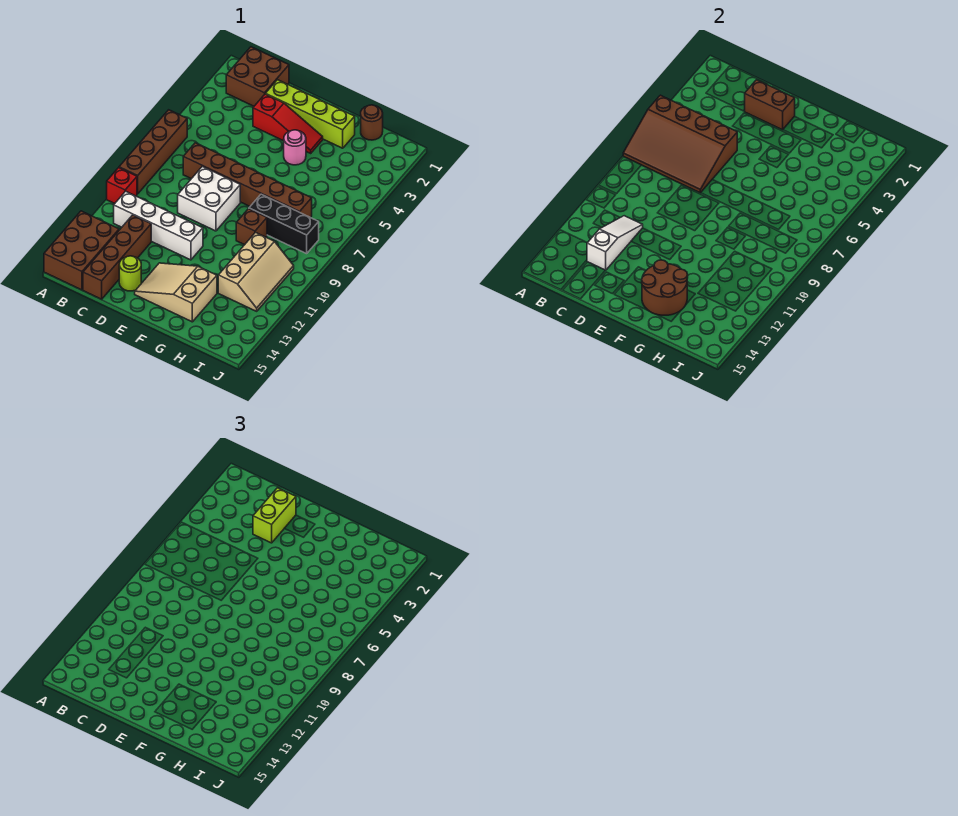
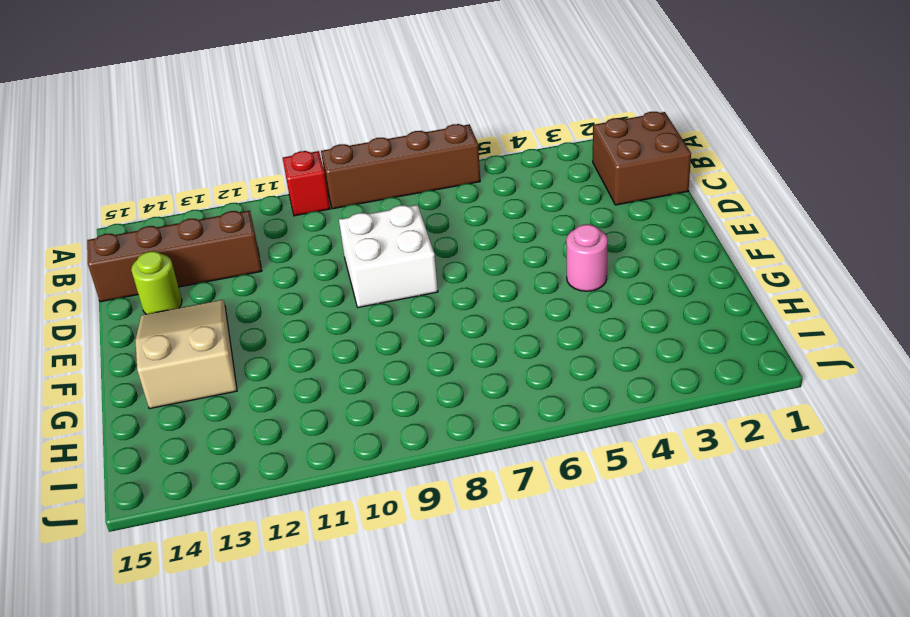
none -> brown brick A13:B15 level 1
none -> white brick B11:E11 level 1
none -> brown brick C7:H7 level 1

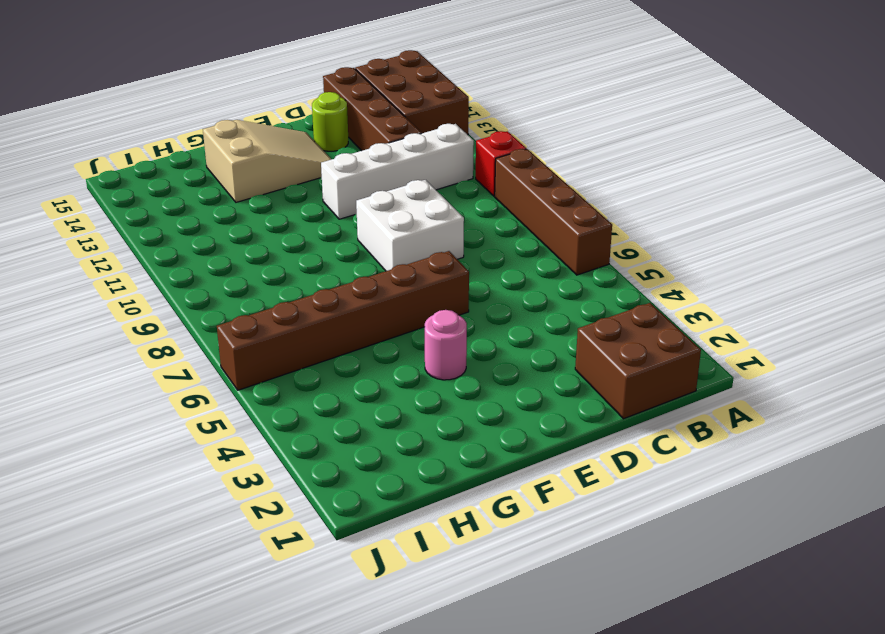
brown brick E6:J6 level 1 -> brown brick C7:H7 level 1
none -> lime brick D2:G2 level 1
none -> red slope D3:F3 level 1 top D
none -> black brick G8:I8 level 1

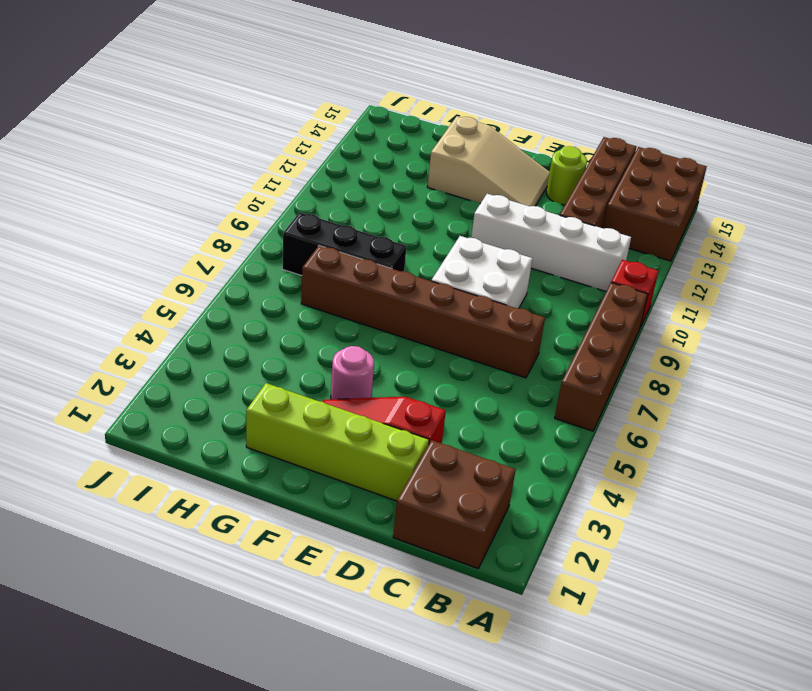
none -> brown brick G9 level 1
none -> brown round brick H1 level 1
none -> tan slope H10:I12 level 1 top H

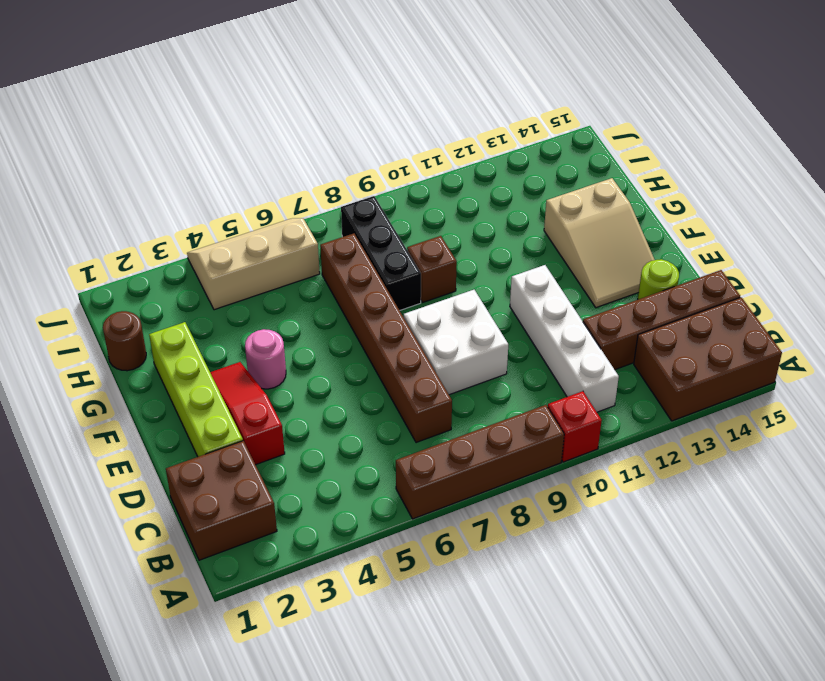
tan slope I4:J6 level 1 top I -> tan slope H10:I12 level 1 top H
none -> brown slope A5:D7 level 2 top 5
none -> white slope C11:C13 level 2 top 13
none -> brown brick D2:E2 level 2

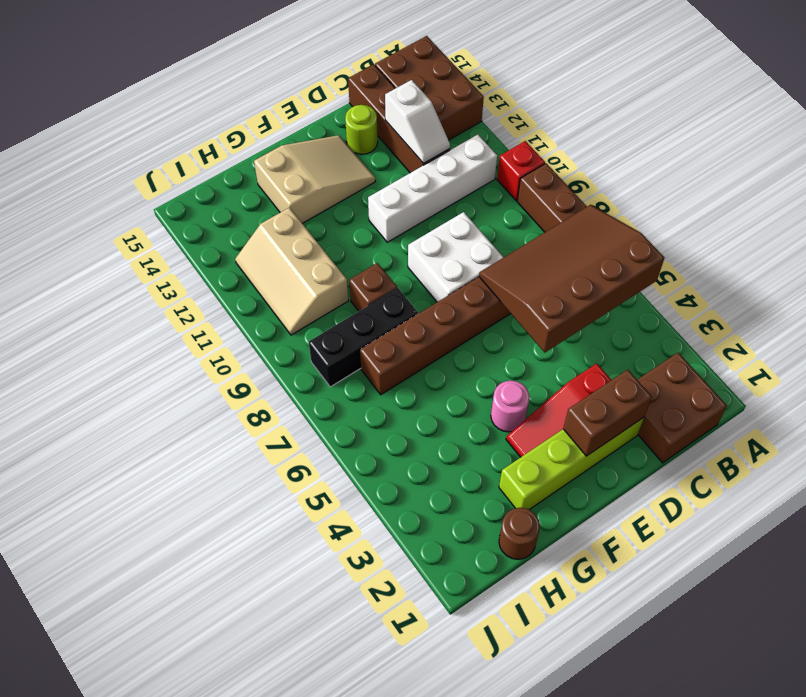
white slope C12:C13 level 2 top 13 -> white slope C11:C13 level 2 top 13
none -> brown round brick F13:G14 level 2
none -> lime brick D2:D3 level 3

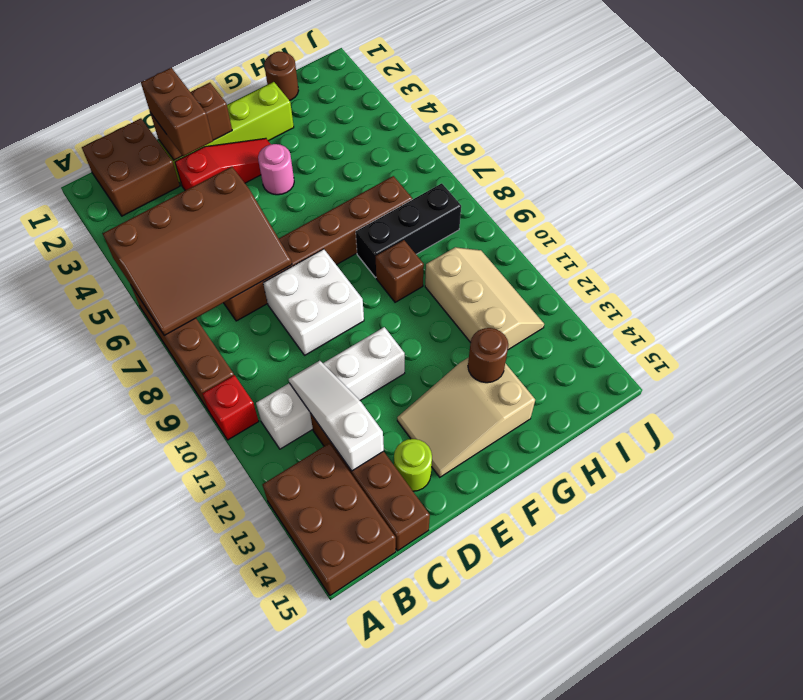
brown brick D2:D3 level 3 -> lime brick D2:D3 level 3
brown round brick G13 level 2 -> brown round brick F13:G14 level 2

